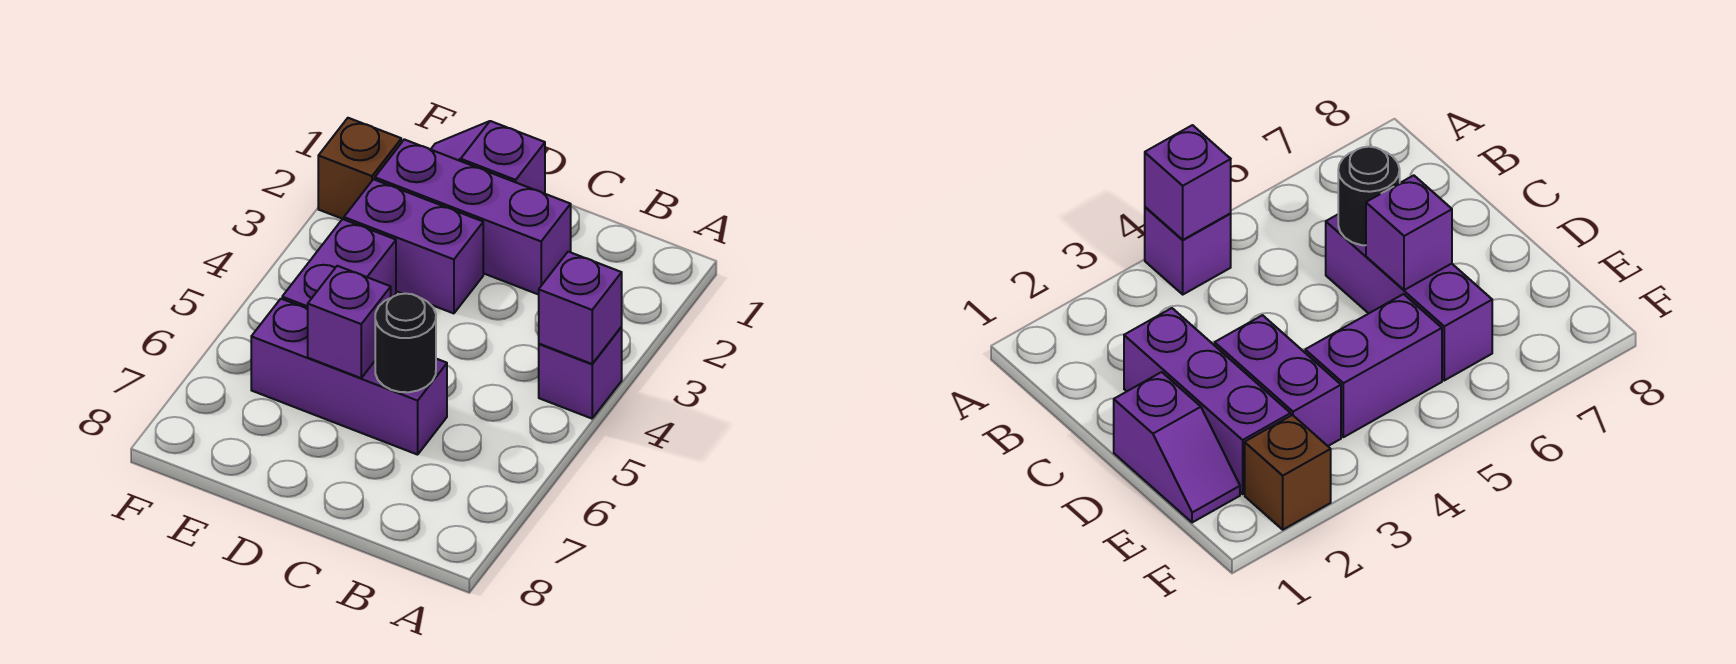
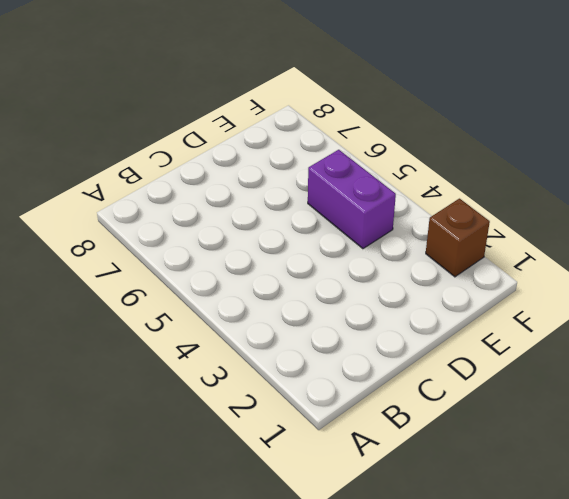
none -> purple brick A4 level 1
none -> purple brick C2:E2 level 1

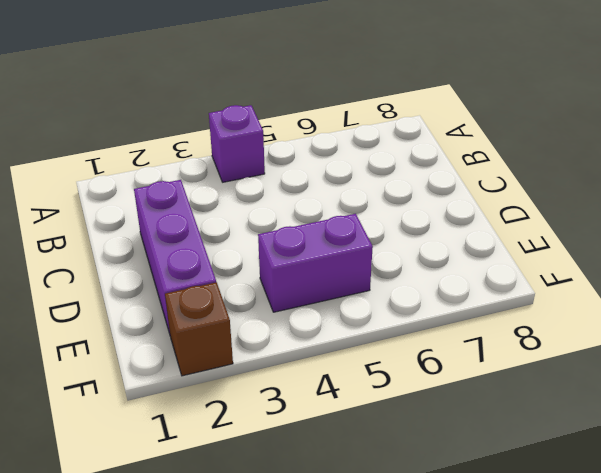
none -> purple brick C6:E6 level 1
none -> purple slope D1:E1 level 1 top D

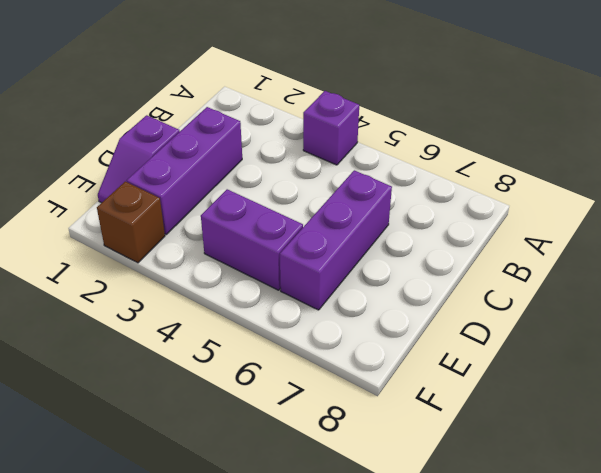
none -> purple brick D3:E3 level 1
none -> purple brick A4 level 2

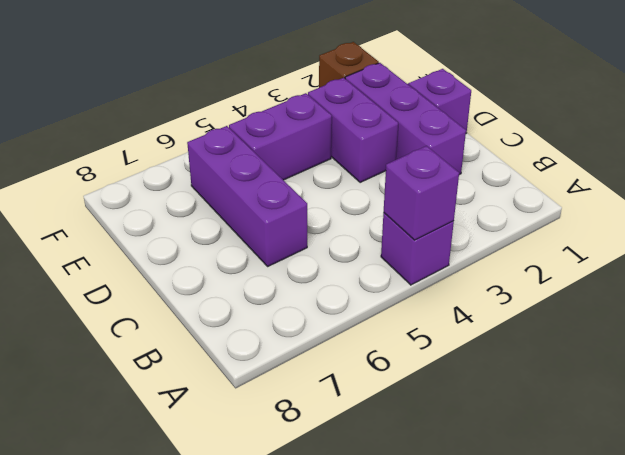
none -> black round brick C6 level 2
none -> purple brick D6 level 2

